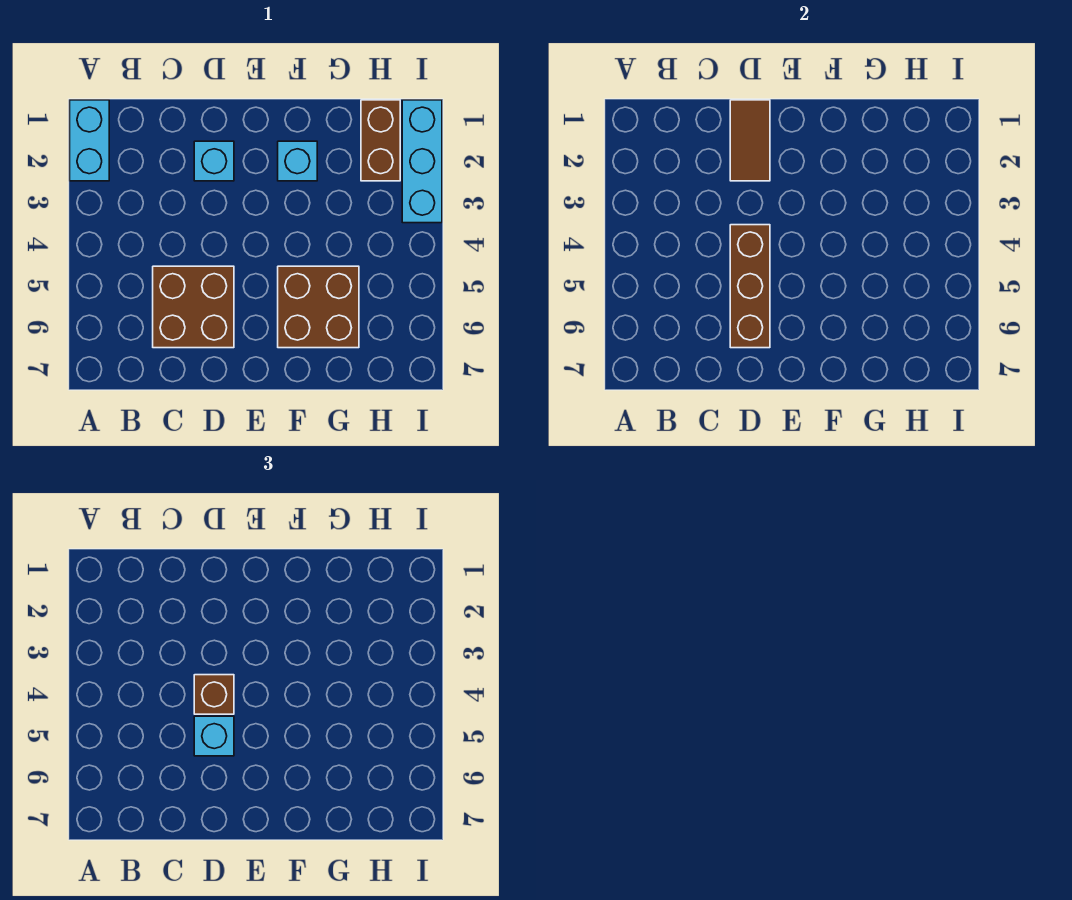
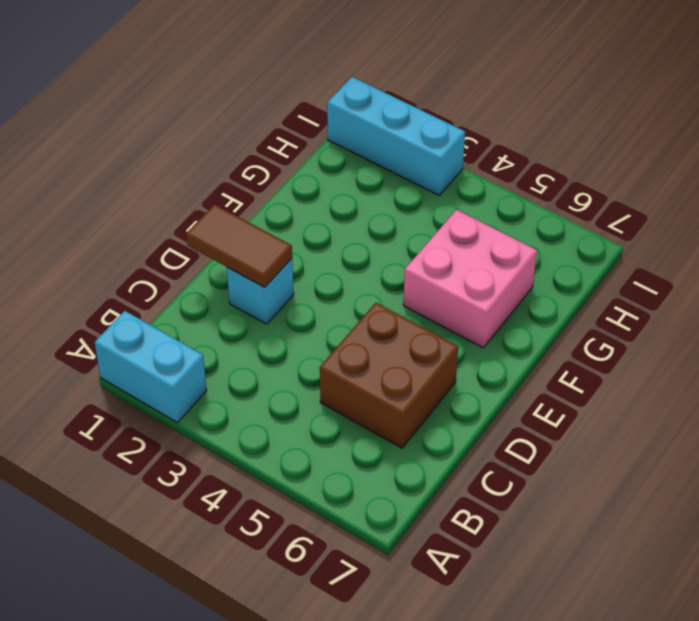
pink brick F5:G6 level 1 -> brown brick F5:G6 level 1
none -> cyan brick F2 level 1
none -> brown brick H1:H2 level 1

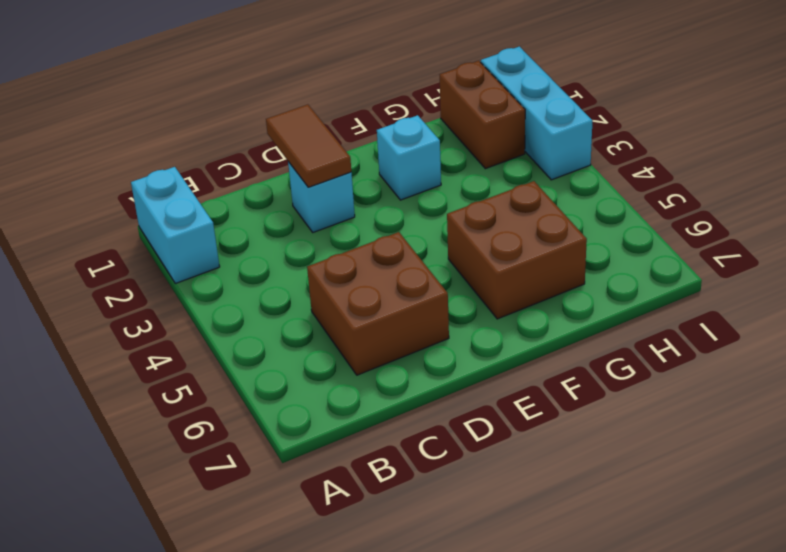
none -> brown brick D4:D6 level 2
none -> brown brick D4 level 3

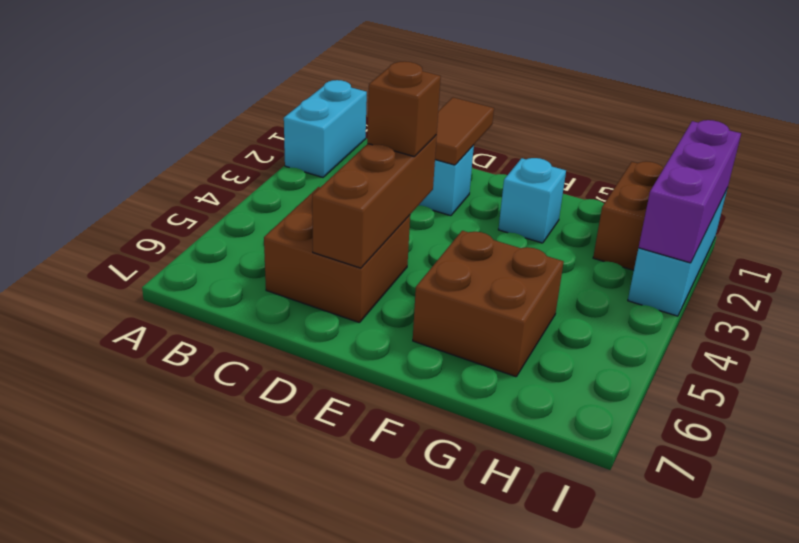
purple brick I1:I3 level 2 -> none
none -> cyan brick D5 level 3

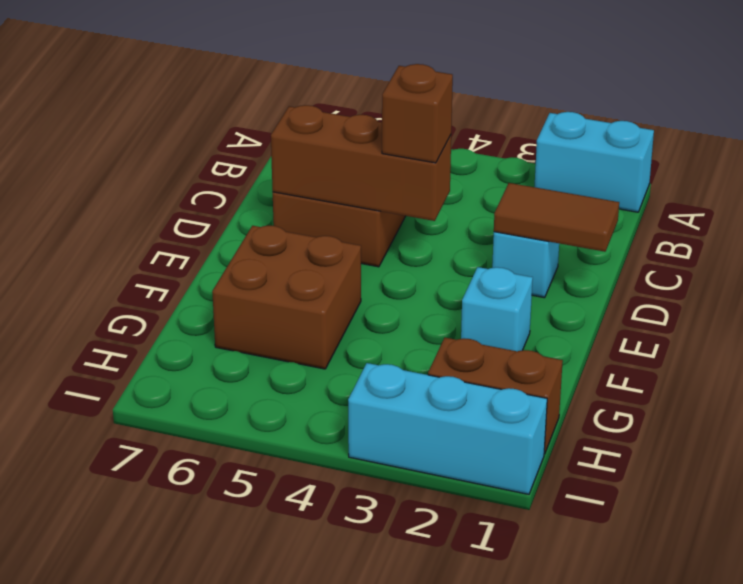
none -> cyan brick D5 level 3

